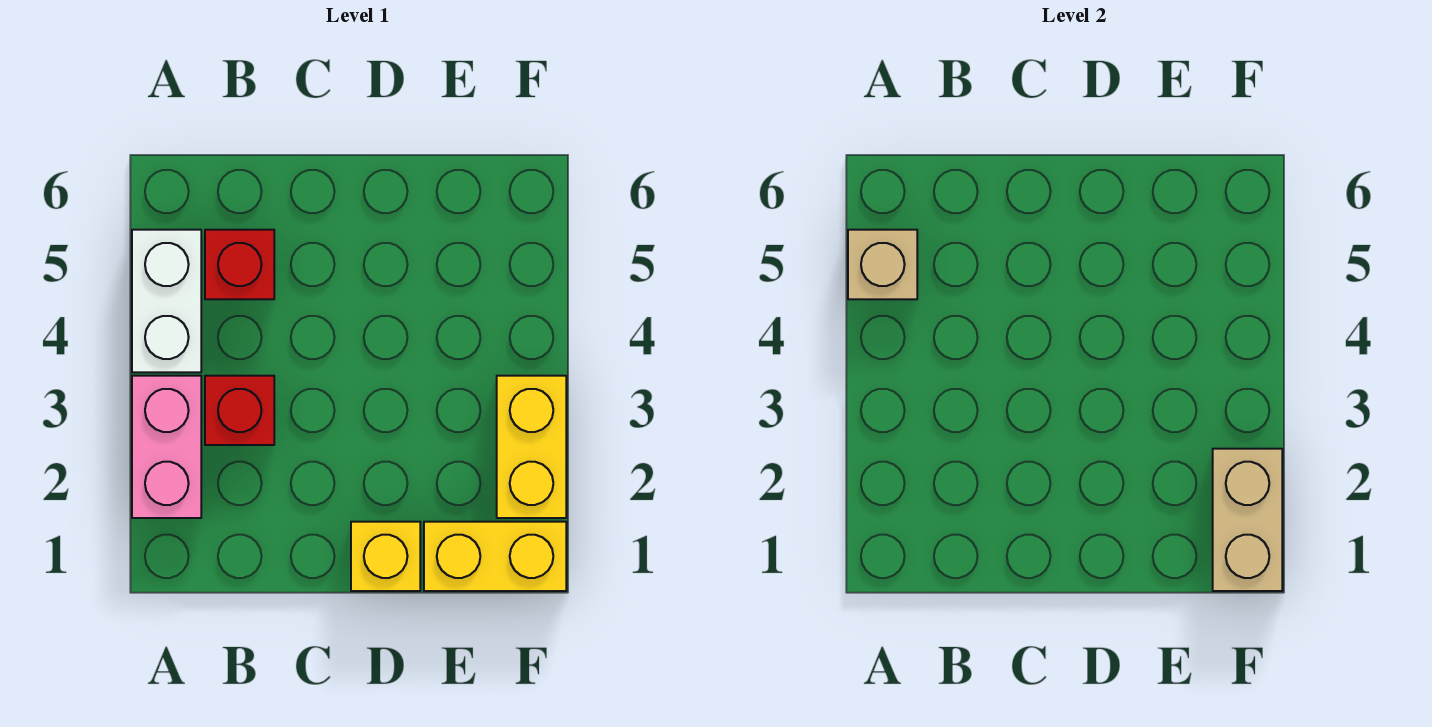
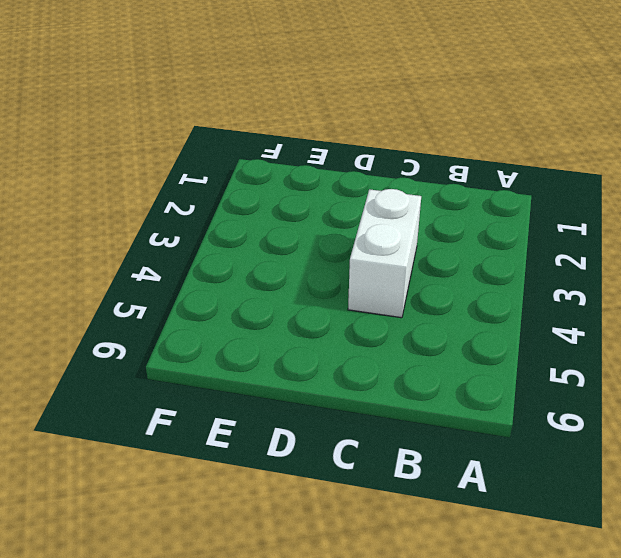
white brick C3:C4 level 1 -> white brick A4:A5 level 1
none -> pink brick A2:A3 level 1
none -> red brick B3 level 1

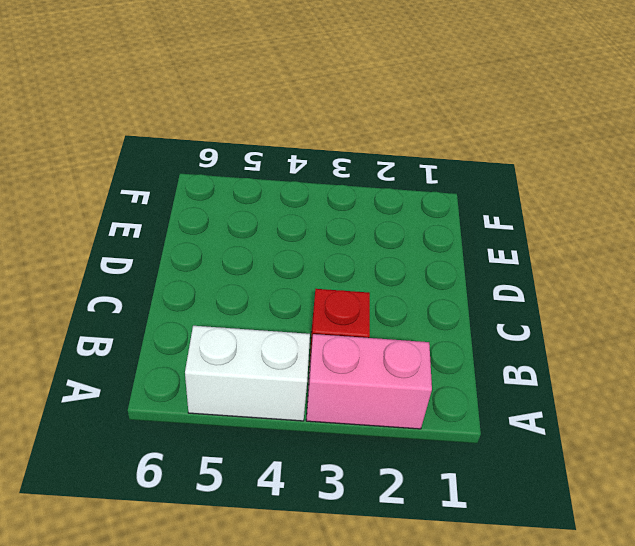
none -> red brick B5 level 1
none -> yellow brick D1 level 1

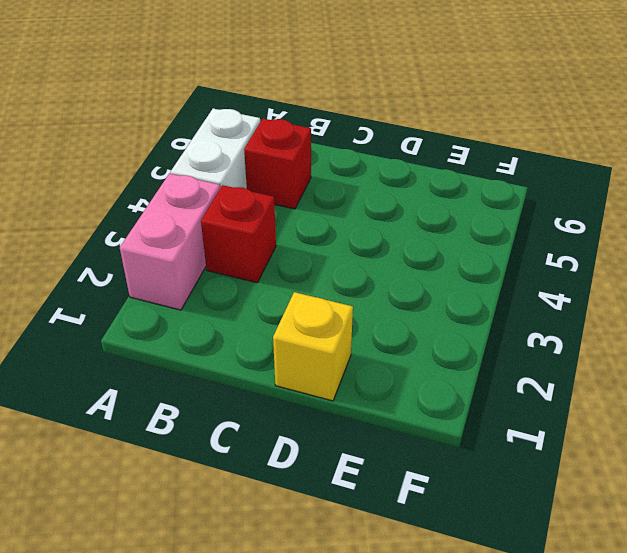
none -> yellow brick E1:F1 level 1
none -> yellow brick F2:F3 level 1

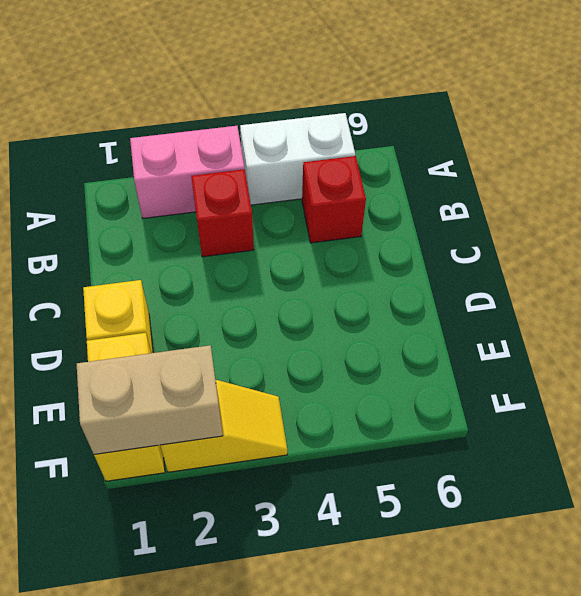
yellow slope F2:F3 level 1 top 2 -> yellow brick F2:F3 level 1
none -> tan brick A5 level 2

